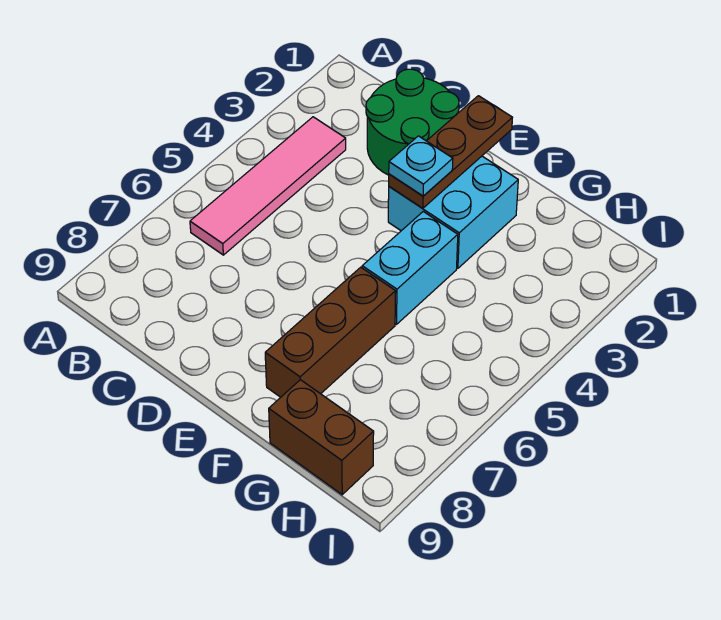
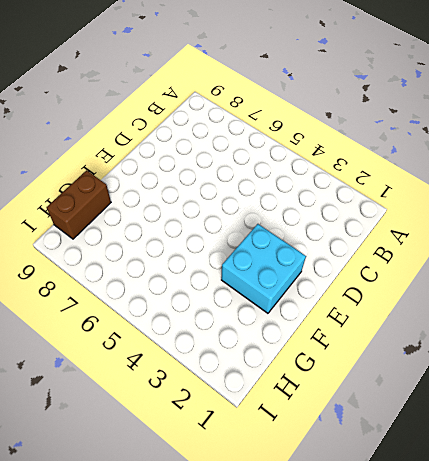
none -> pink tile B3:B6 level 1
none -> green round brick C1:D2 level 1

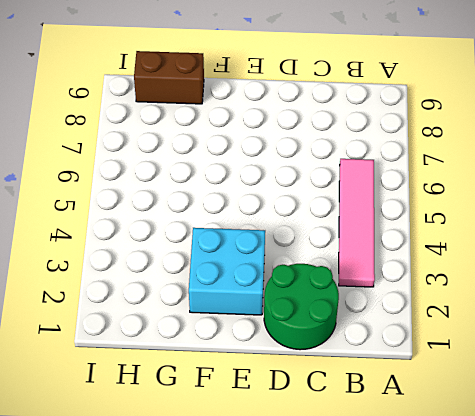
none -> cyan brick F4:F5 level 1
none -> brown brick F6:F8 level 1

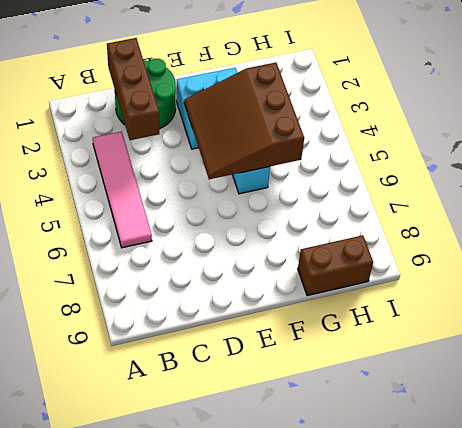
brown brick C1:C3 level 2 -> brown brick F6:F8 level 1
brown slope E3:G5 level 2 top G -> brown plate E1:E3 level 2
none -> cyan plate E3 level 3

